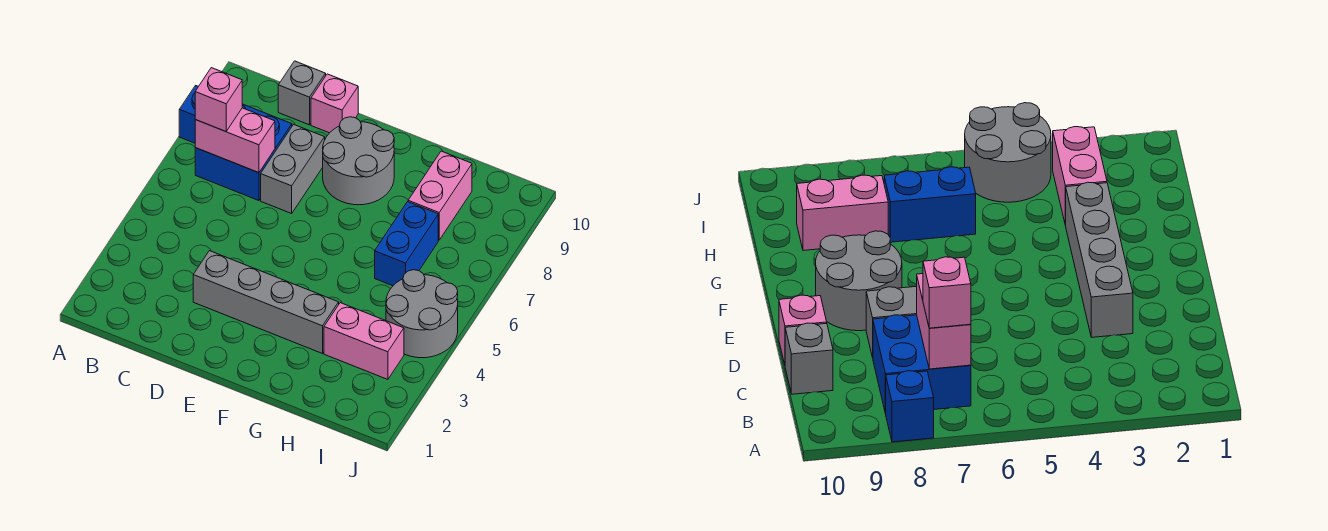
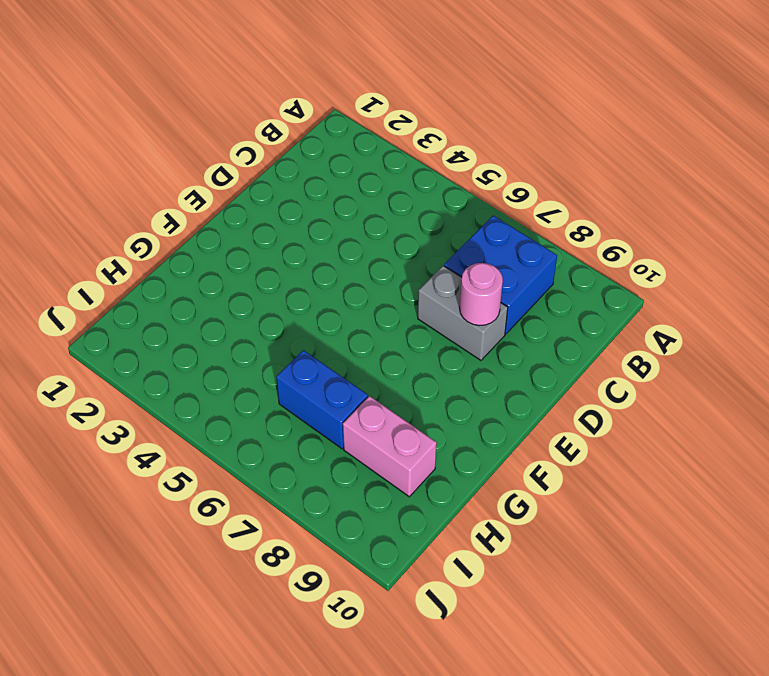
pink round brick D8 level 2 -> none
none -> blue brick A8 level 1
none -> grey brick C10 level 1
none -> grey brick D3:G3 level 1

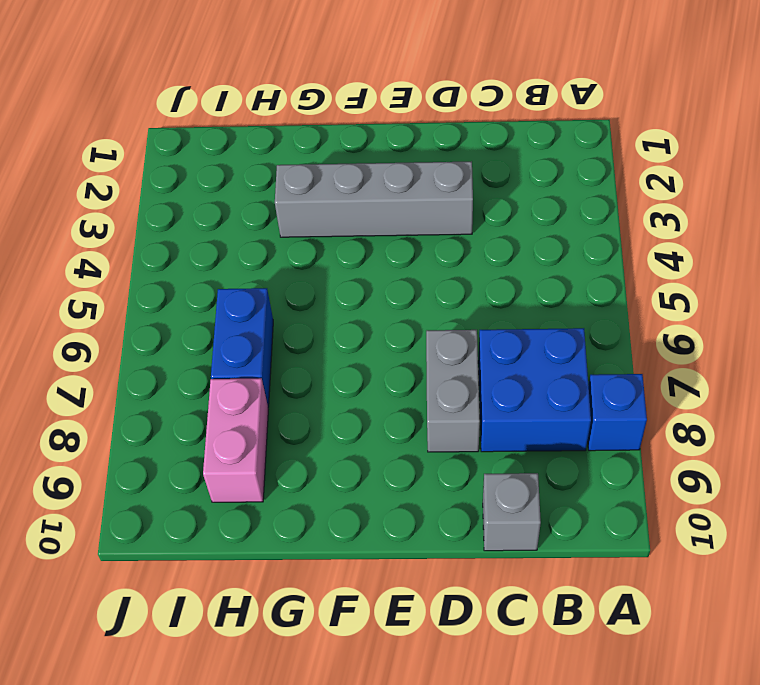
none -> pink brick D10 level 1
none -> grey round brick E8:F9 level 1
none -> pink brick H3:I3 level 1

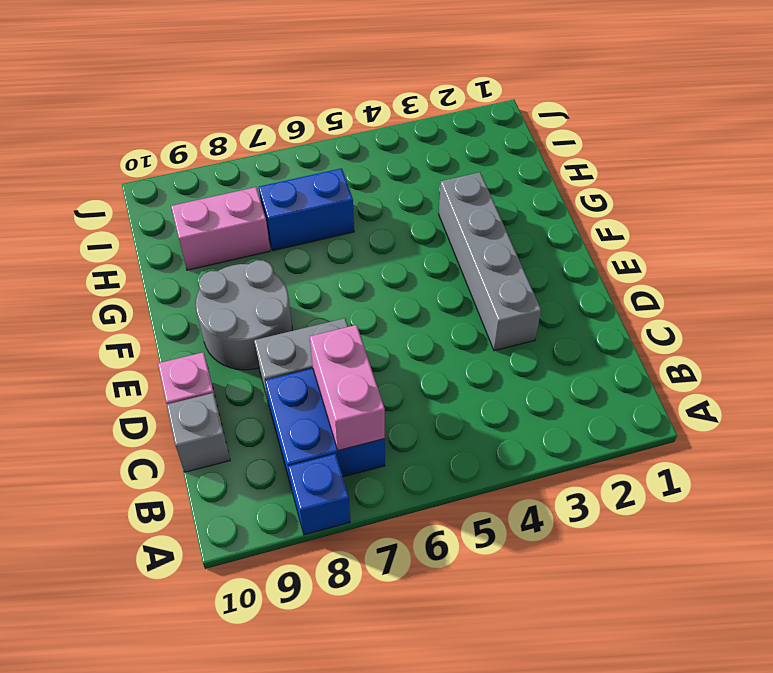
none -> pink brick H3:I3 level 1
none -> grey round brick I4:J5 level 1
none -> pink brick B7 level 3

